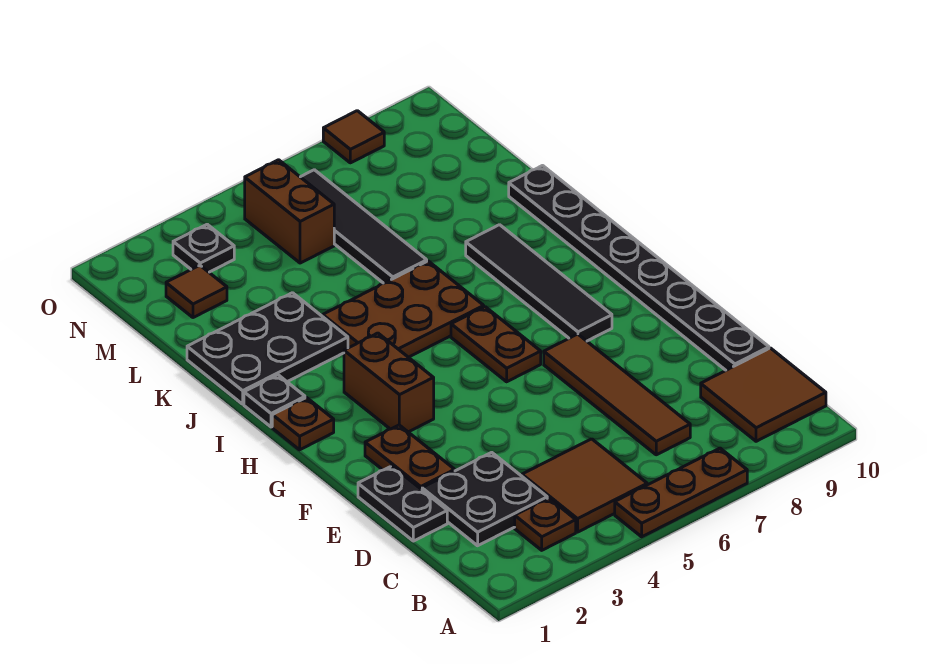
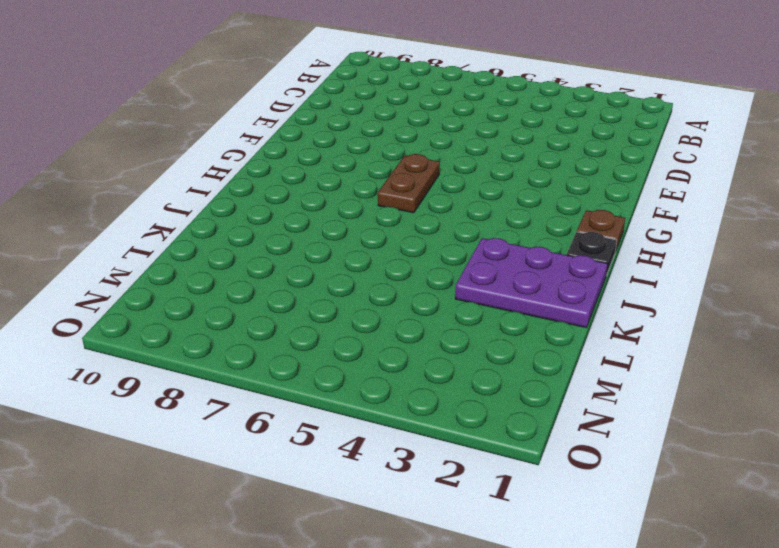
purple plate J1:K3 level 1 -> black plate J1:K3 level 1
none -> brown plate A5:A7 level 1
none -> brown plate B3 level 1
none -> brown tile B4:C5 level 1

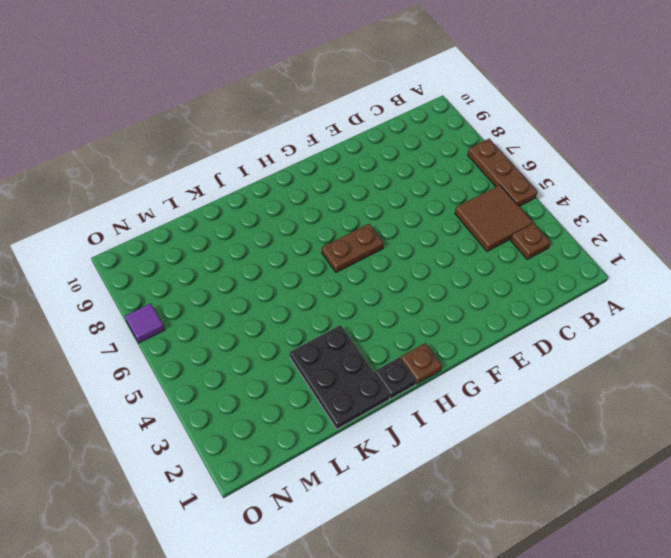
purple tile O7 level 1 -> none
none -> brown tile B9:C10 level 1
none -> black plate C2:D3 level 1
none -> brown tile C7:F7 level 1

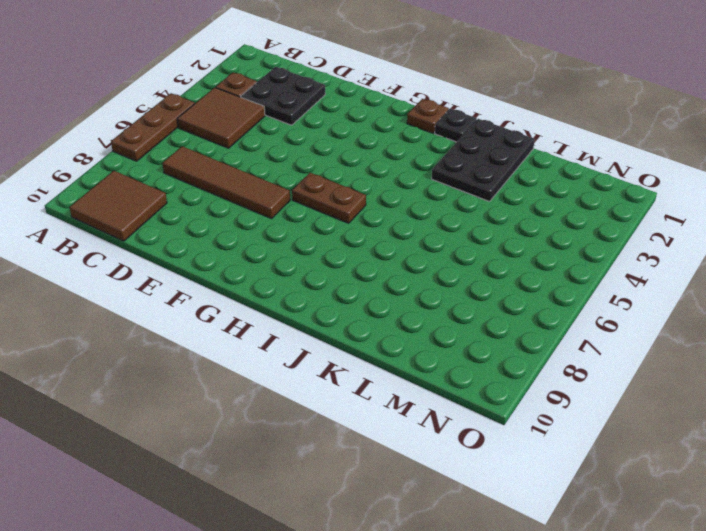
none -> black plate D1:E1 level 1
none -> black plate D10:K10 level 1
none -> brown plate E2:F2 level 1

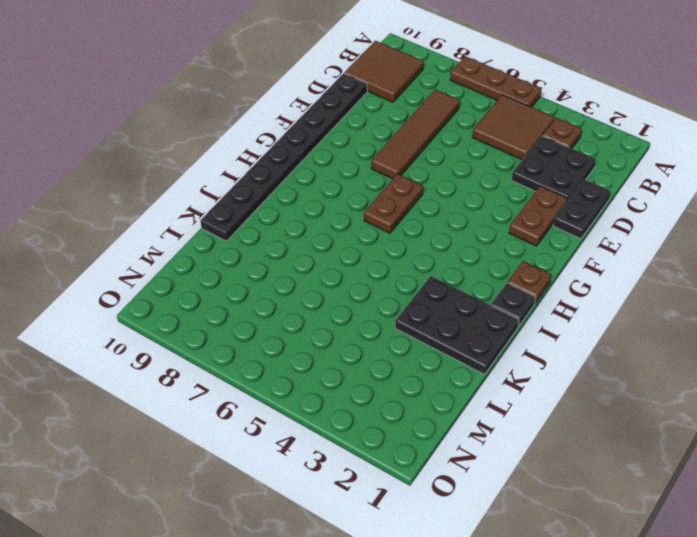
none -> brown brick G3:H3 level 1
none -> black tile G8:J8 level 1
none -> brown plate I4:J6 level 1

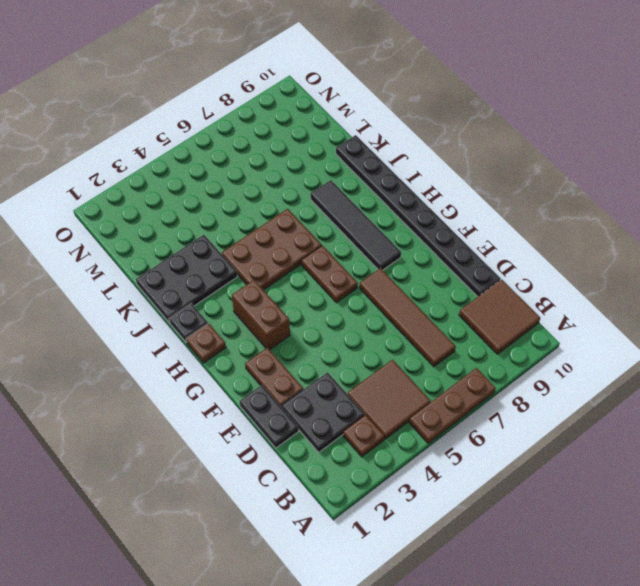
none -> black tile K6:N6 level 1
none -> brown tile M2 level 1
none -> brown brick M5:N5 level 1

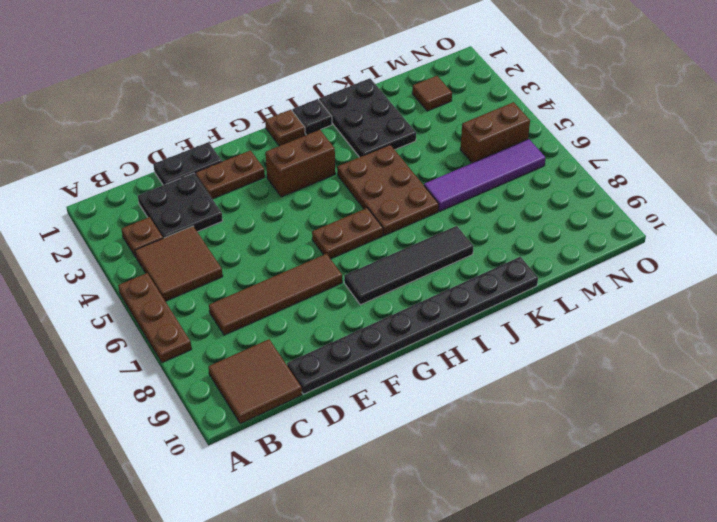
purple tile K6:N6 level 1 -> black tile K6:N6 level 1
none -> black plate N3 level 1
none -> brown tile O8 level 1

